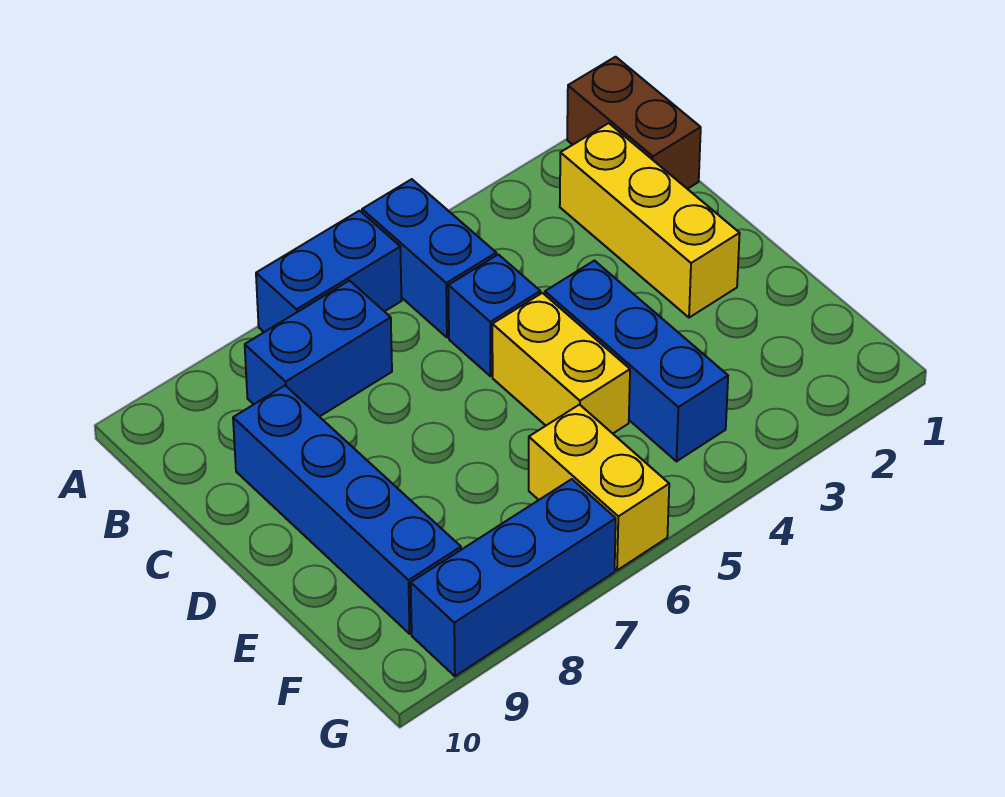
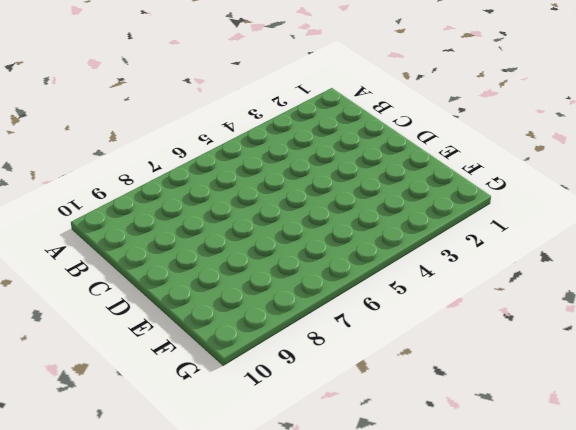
none -> brown brick A1:B1 level 1
none -> blue brick A5:B5 level 1

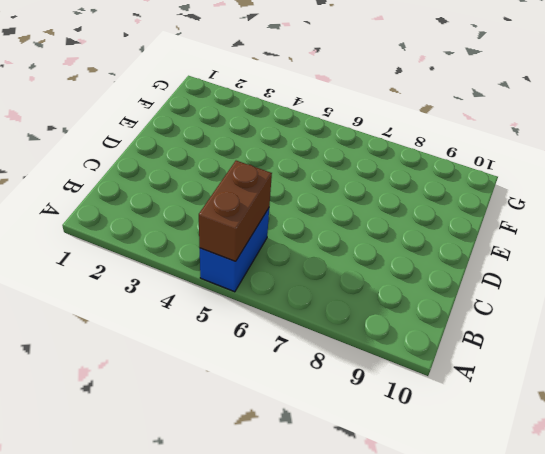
brown brick A5:B5 level 2 -> brown brick A1:B1 level 1
none -> blue brick A6:A7 level 1
none -> yellow brick B2:D2 level 1

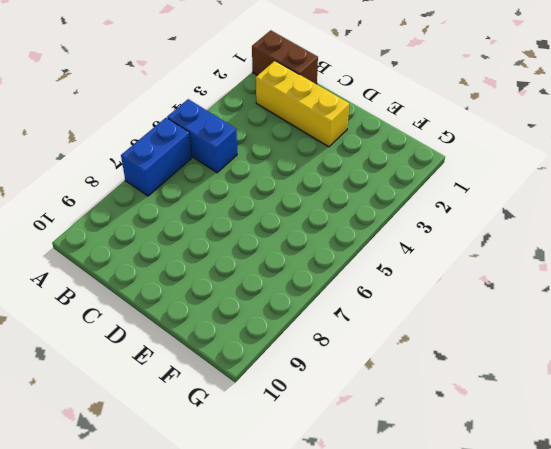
none -> blue brick B7:B8 level 1
none -> blue brick C5 level 1

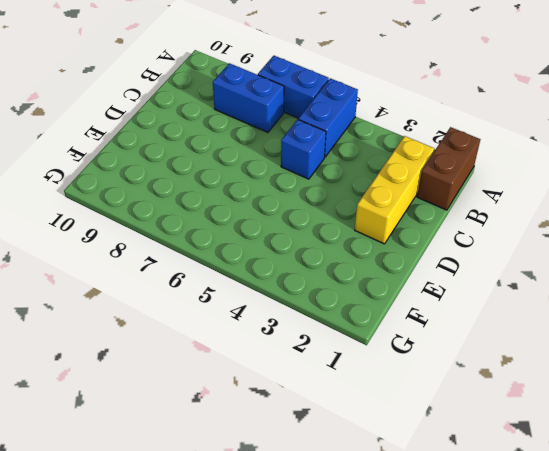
none -> blue brick C9:F9 level 1
none -> blue brick D4:F4 level 1

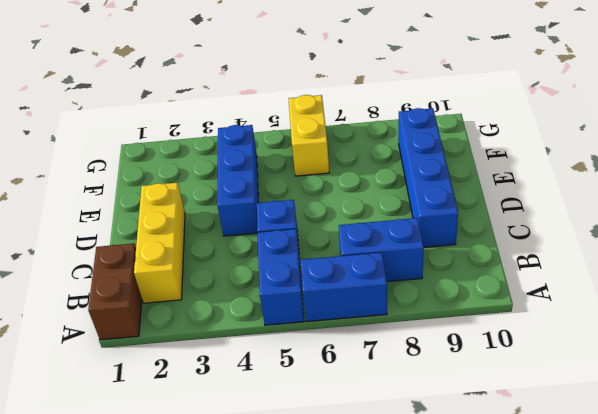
none -> yellow brick D5:E5 level 1
none -> blue brick G7:G9 level 1

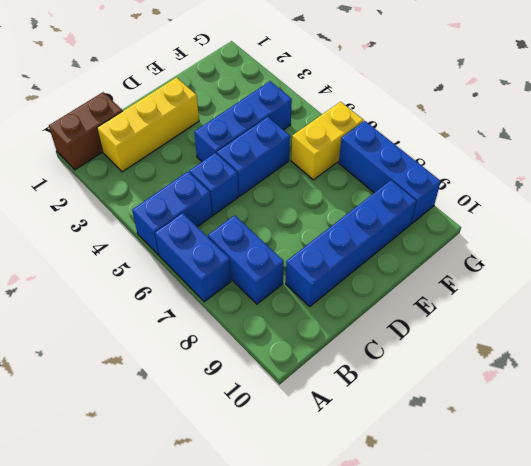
blue brick D5:E5 level 1 -> yellow brick D5:E5 level 1

